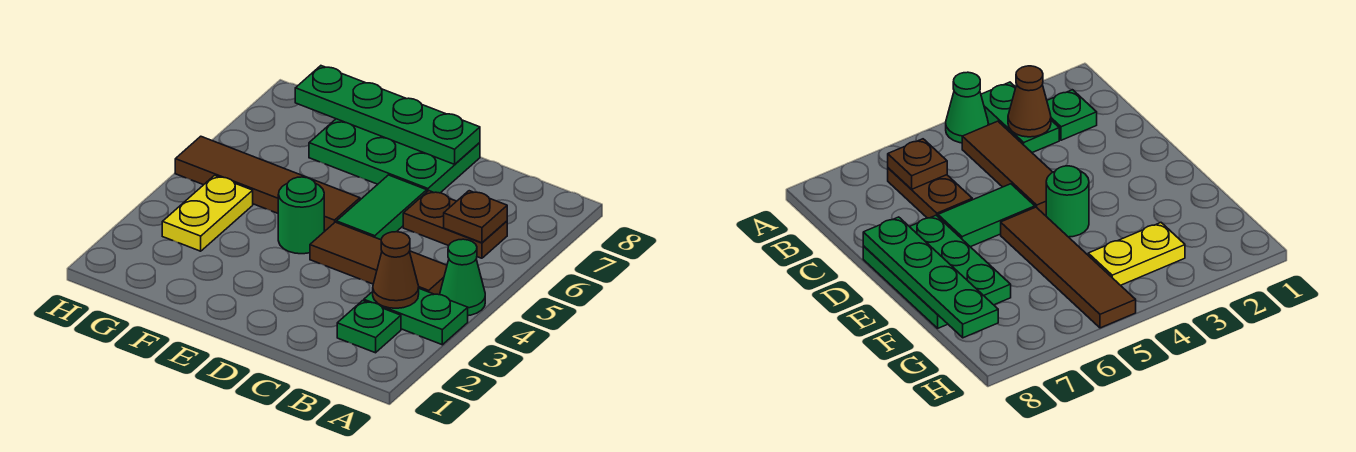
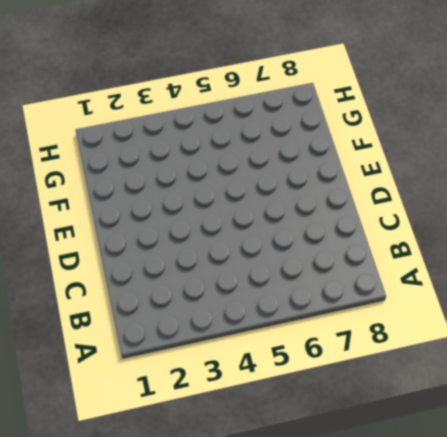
none -> green plate A3:B3 level 1
none -> green cone A4 level 1
none -> green plate B2 level 1

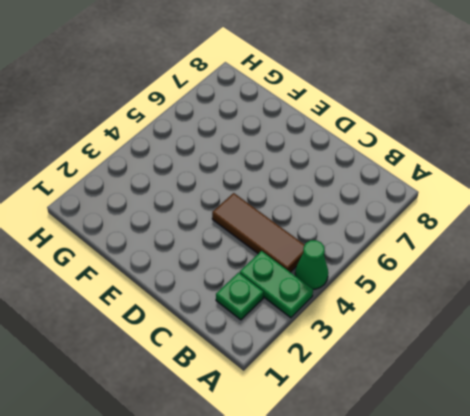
none -> brown plate B6:C6 level 1
none -> green tile D5:D6 level 1
none -> green plate D7:F8 level 1

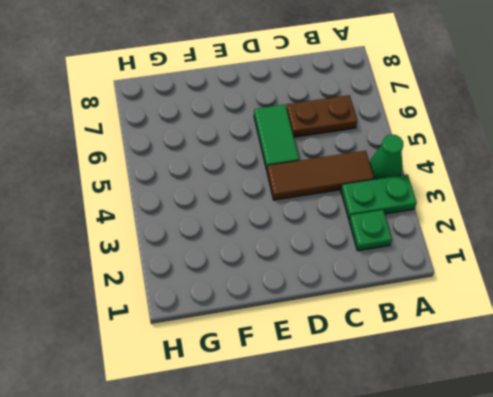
none -> green plate D7:F8 level 1
none -> green round brick E4 level 1
none -> brown tile E5:H5 level 1

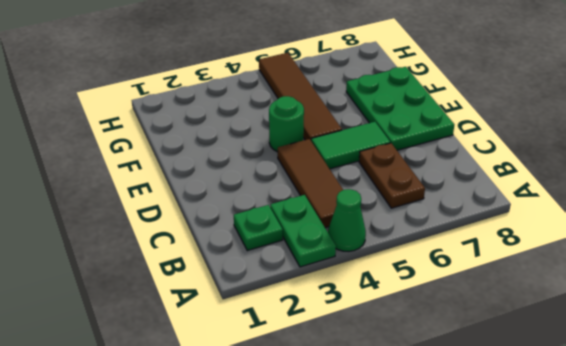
none -> yellow plate G3:G4 level 1
none -> brown cone B3 level 2
none -> brown plate B6 level 2

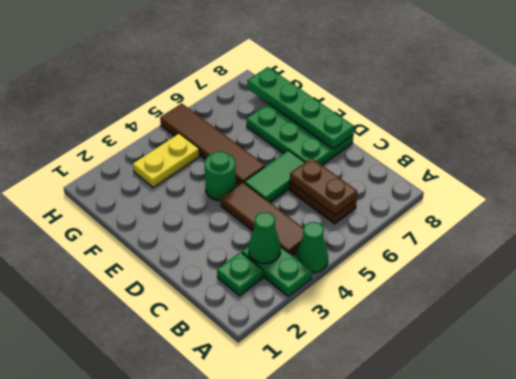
green cone B3 level 2 -> brown cone B3 level 2
brown plate B6:C6 level 2 -> brown plate B6 level 2

